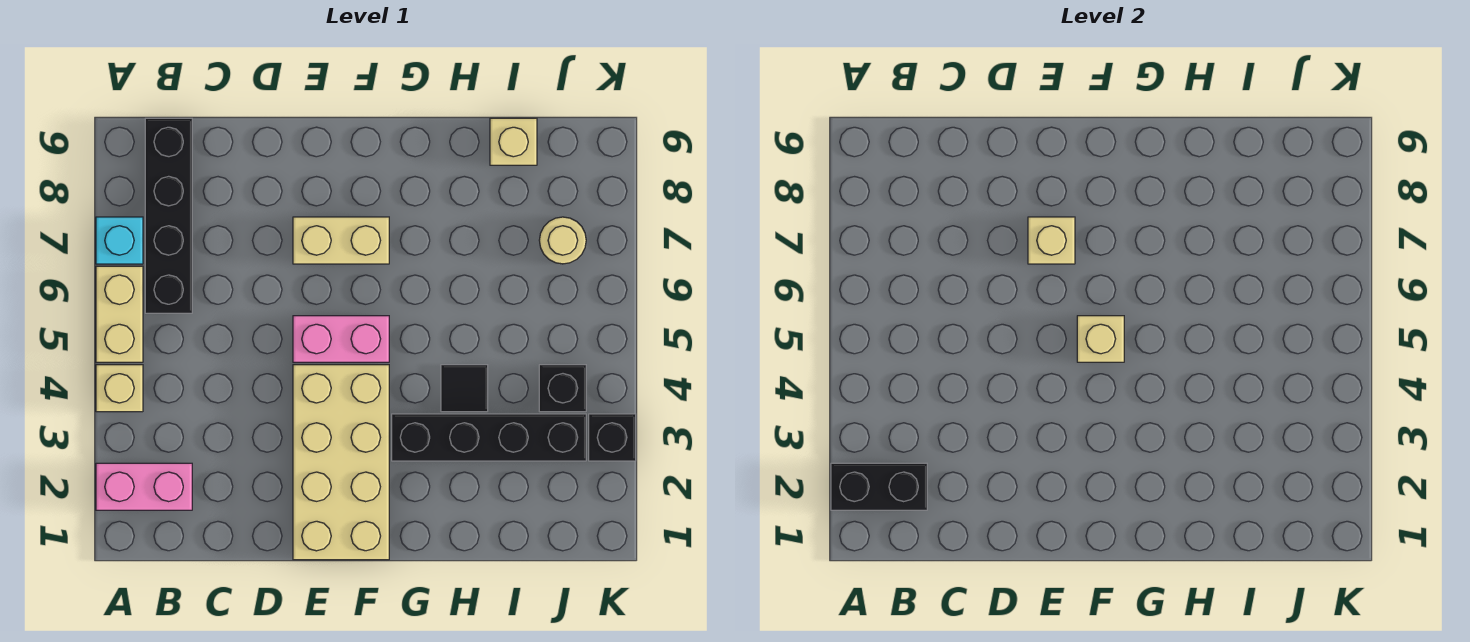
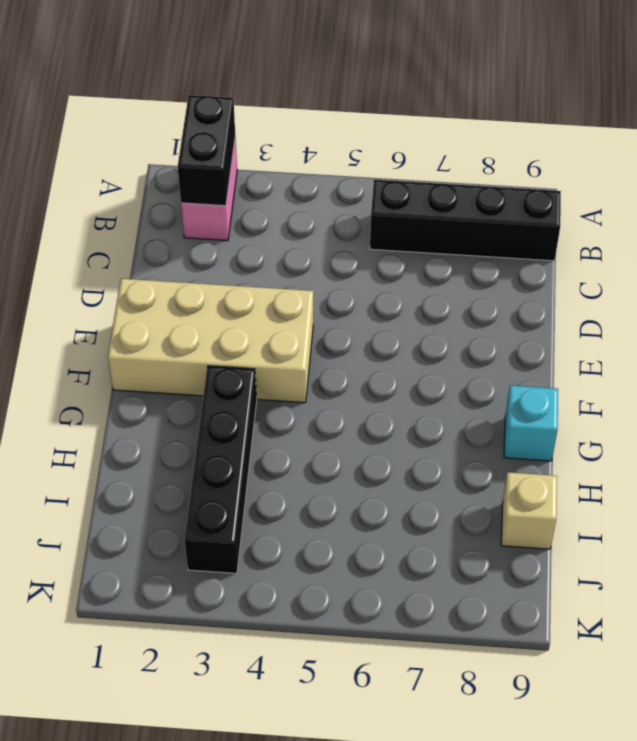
cyan brick G9 level 1 -> cyan brick A7 level 1
none -> tan brick A4 level 1
none -> tan brick A5:A6 level 1
none -> pink brick E5:F5 level 1

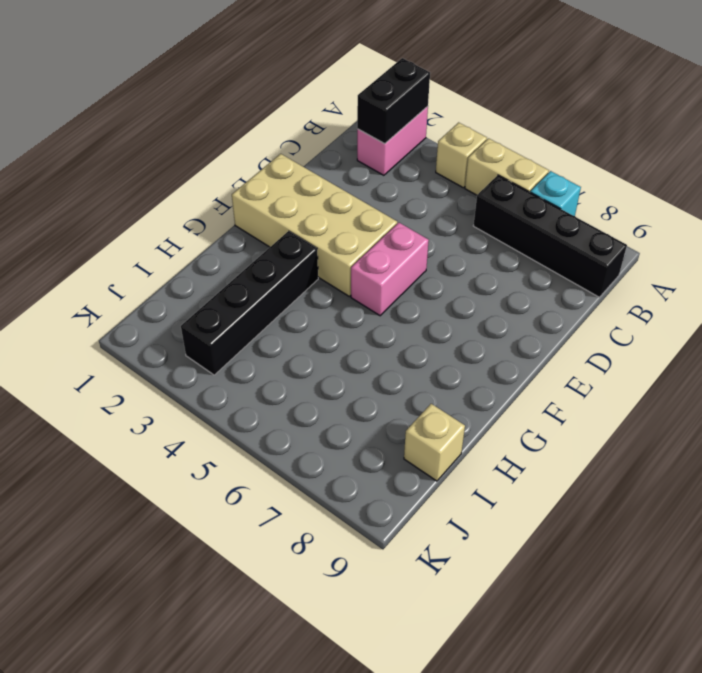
none -> tan brick E7:F7 level 1
none -> black tile H4 level 1
none -> black brick J4 level 1

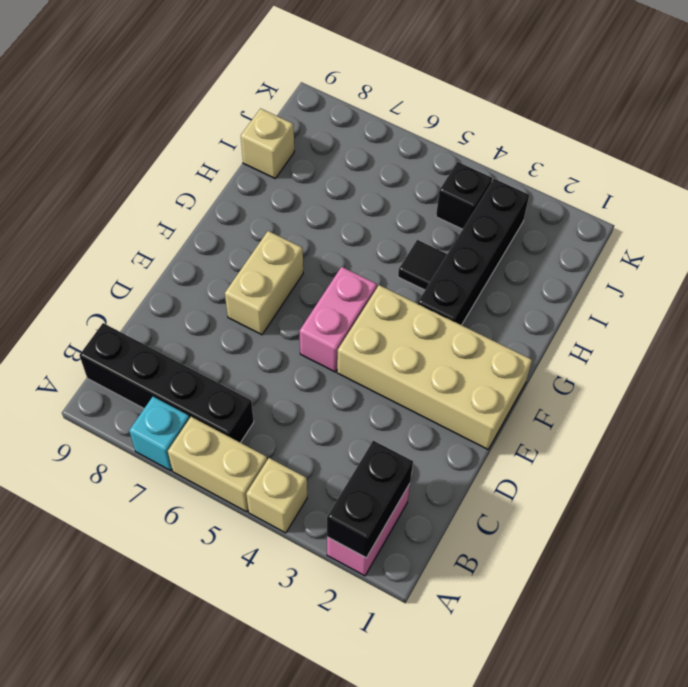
none -> tan round brick J7 level 1
none -> black brick K3 level 1
none -> tan brick E7 level 2

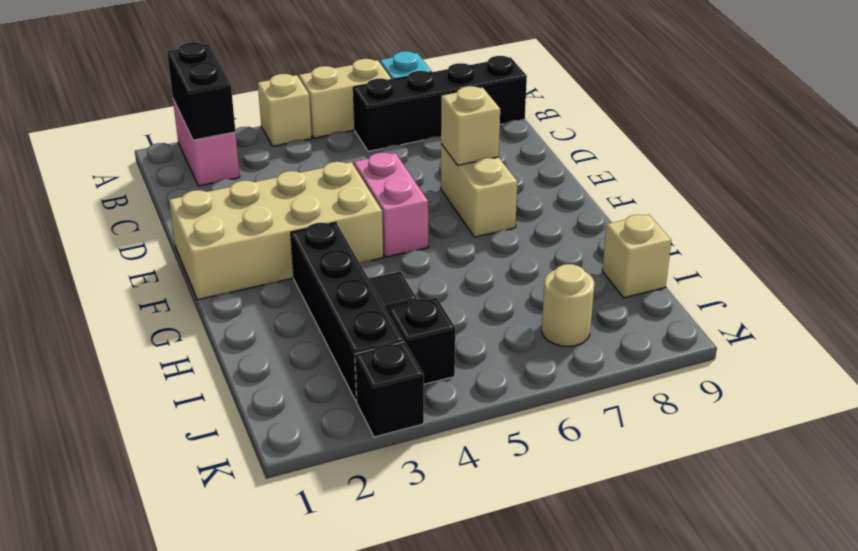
none -> tan brick F5 level 2

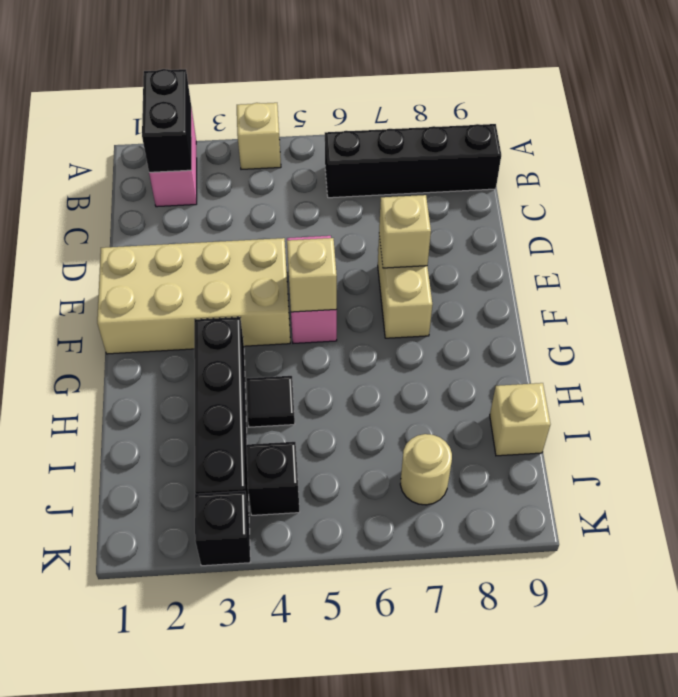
none -> tan brick A5:A6 level 1
none -> cyan brick A7 level 1

